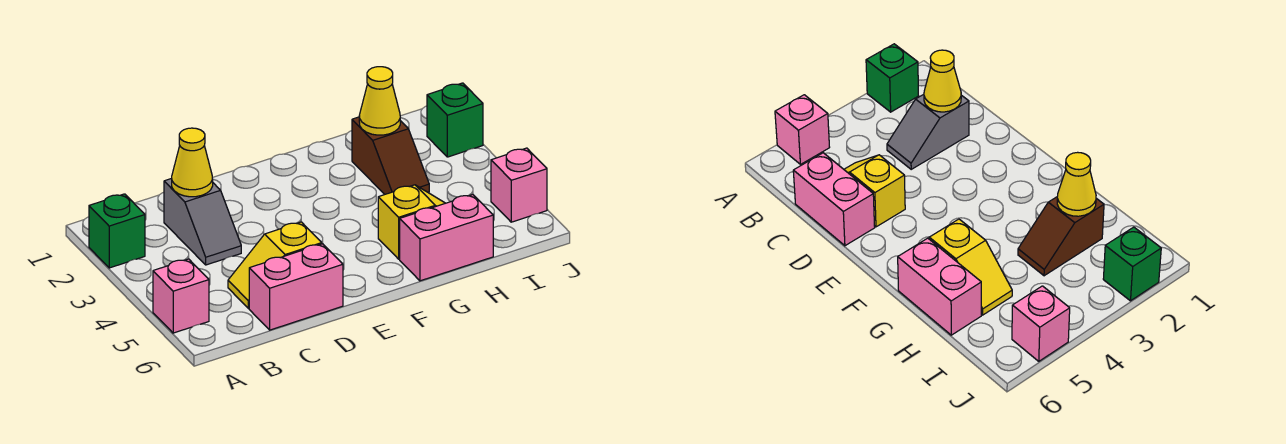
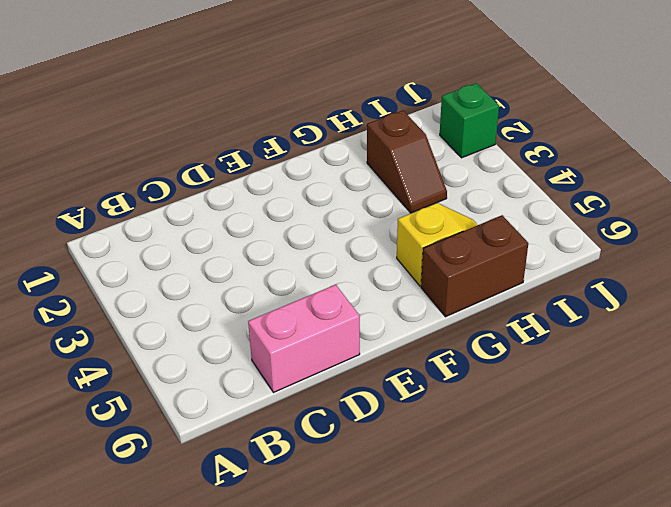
brown brick G6:H6 level 1 -> pink brick G6:H6 level 1
none -> green brick A2 level 1
none -> pink brick A5 level 1
none -> grey slope C2:C3 level 1 top 2

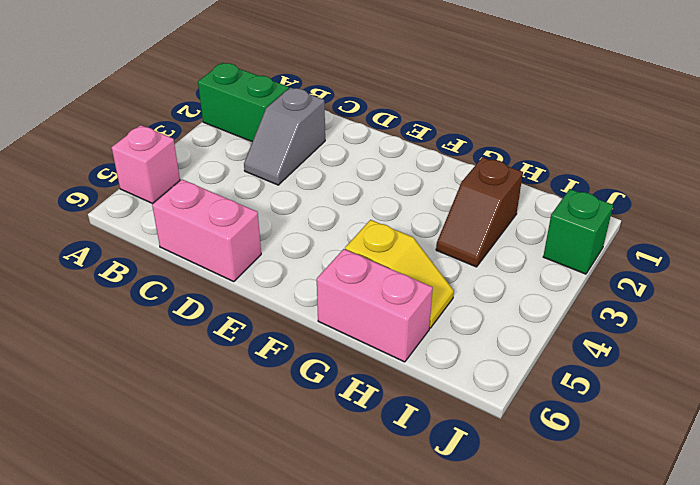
green brick A2:B2 level 1 -> green brick A2 level 1
none -> yellow slope C5:D5 level 1 top D
none -> pink brick J5 level 1
none -> yellow cone C2 level 2

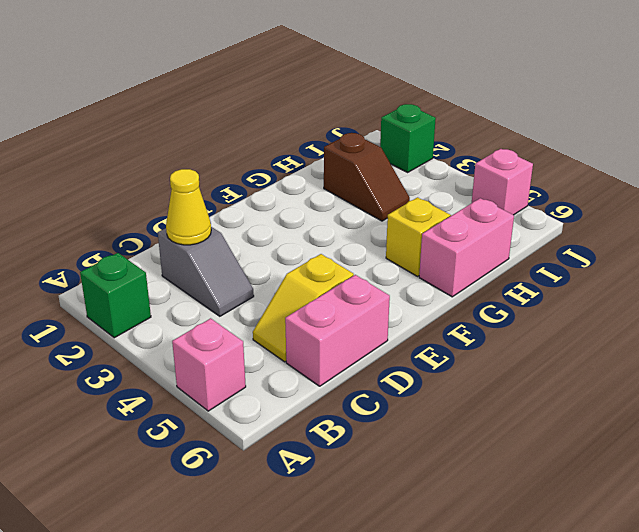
none -> yellow cone H2 level 2

